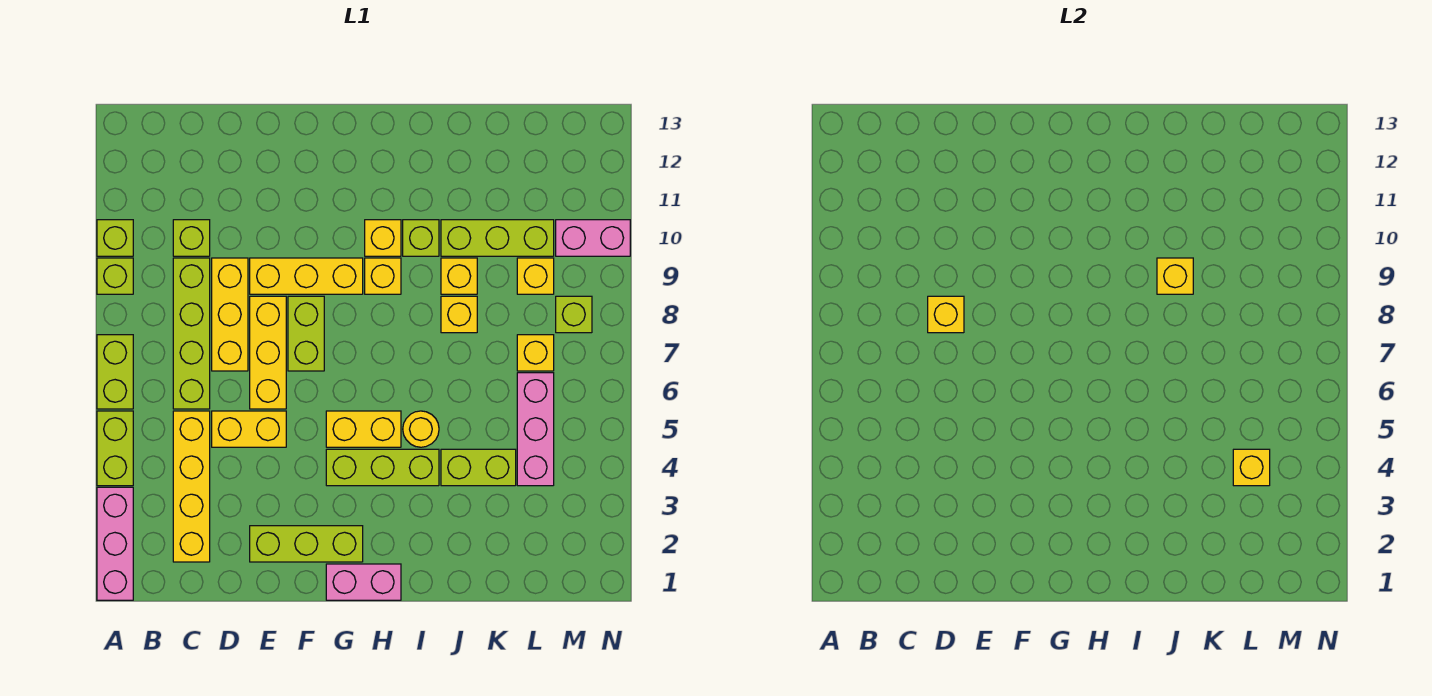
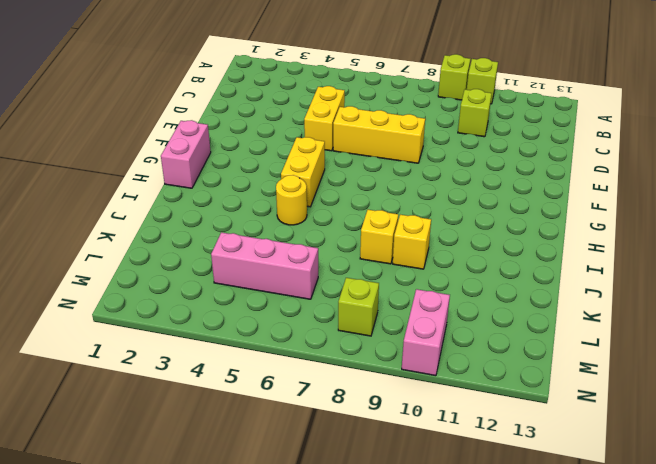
none -> pink brick A1:A3 level 1
none -> lime brick A4:A5 level 1
none -> lime brick A6:A7 level 1
none -> yellow brick C2:C5 level 1

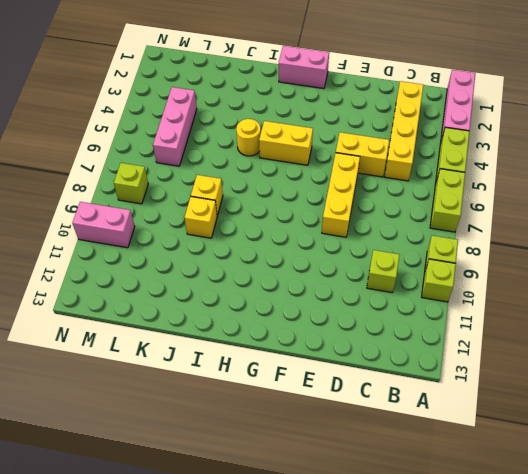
none -> lime brick C6:C9 level 1
none -> yellow brick D7:D9 level 1
none -> lime brick E2:G2 level 1
none -> yellow brick E9:G9 level 1

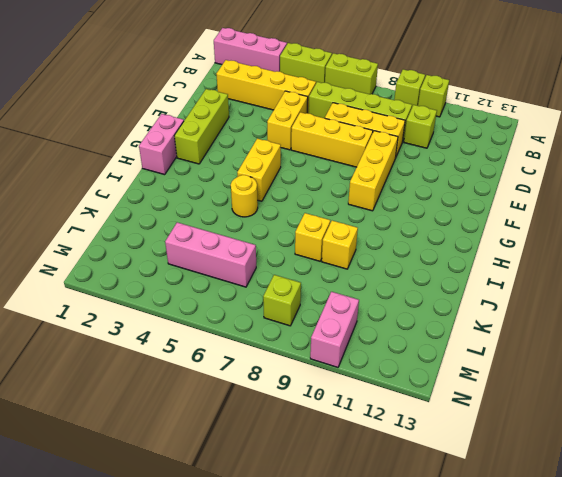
none -> lime brick F7:F8 level 1
none -> lime brick G4:I4 level 1
none -> yellow brick H9 level 1
none -> yellow brick H10 level 1

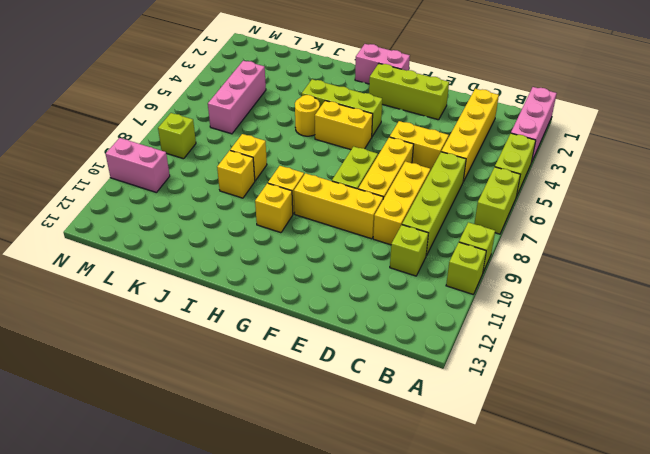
none -> lime brick I10 level 1
none -> lime brick J4:K4 level 1
none -> lime brick J10:L10 level 1
none -> yellow brick L7 level 1

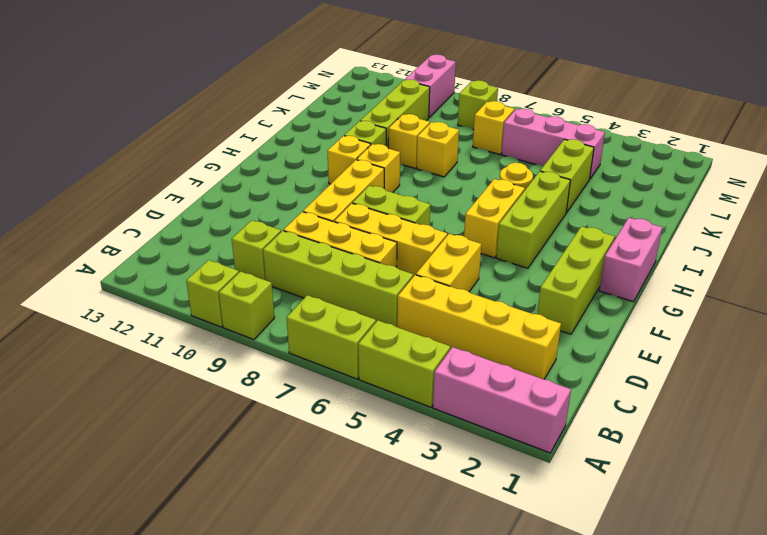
none -> yellow brick L9 level 1
none -> yellow brick D8 level 2
none -> yellow brick J9 level 2
none -> yellow brick L4 level 2

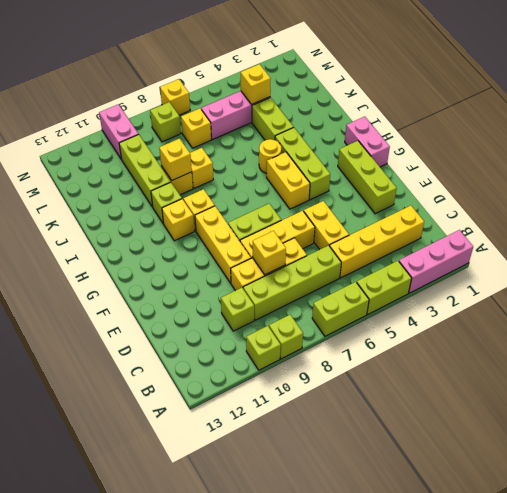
yellow brick N7 level 1 -> yellow brick L9 level 1

